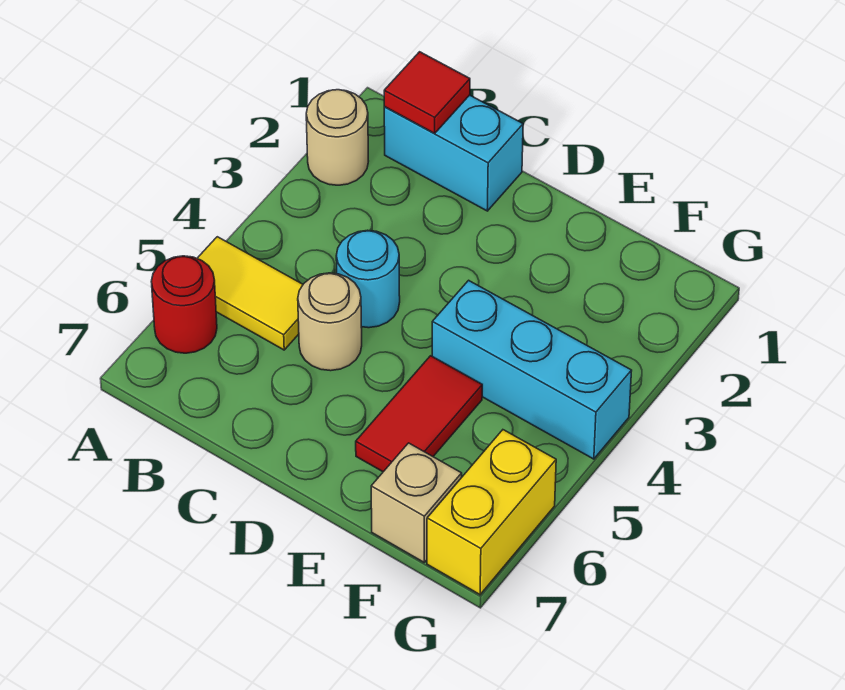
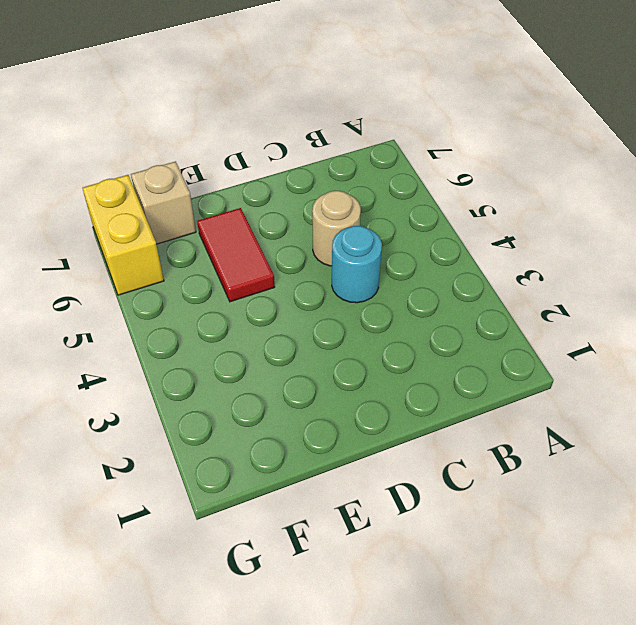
none -> tan round brick A2 level 1
none -> yellow tile A5:B5 level 1

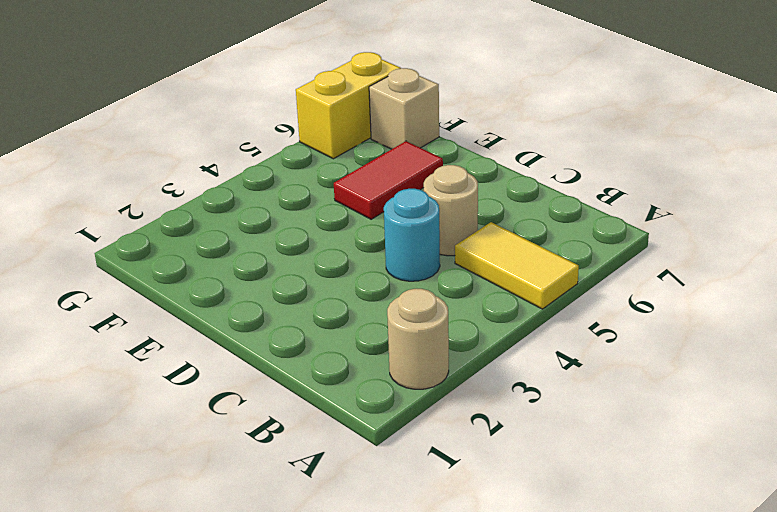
none -> red round brick A6 level 1
none -> cyan brick B1:C1 level 1

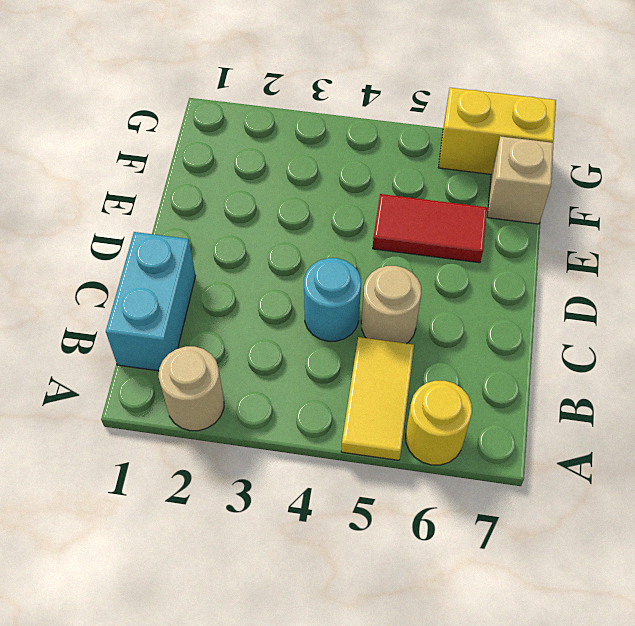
yellow round brick A6 level 1 -> red round brick A6 level 1
none -> cyan brick E4:G4 level 1
none -> red tile B1 level 2

